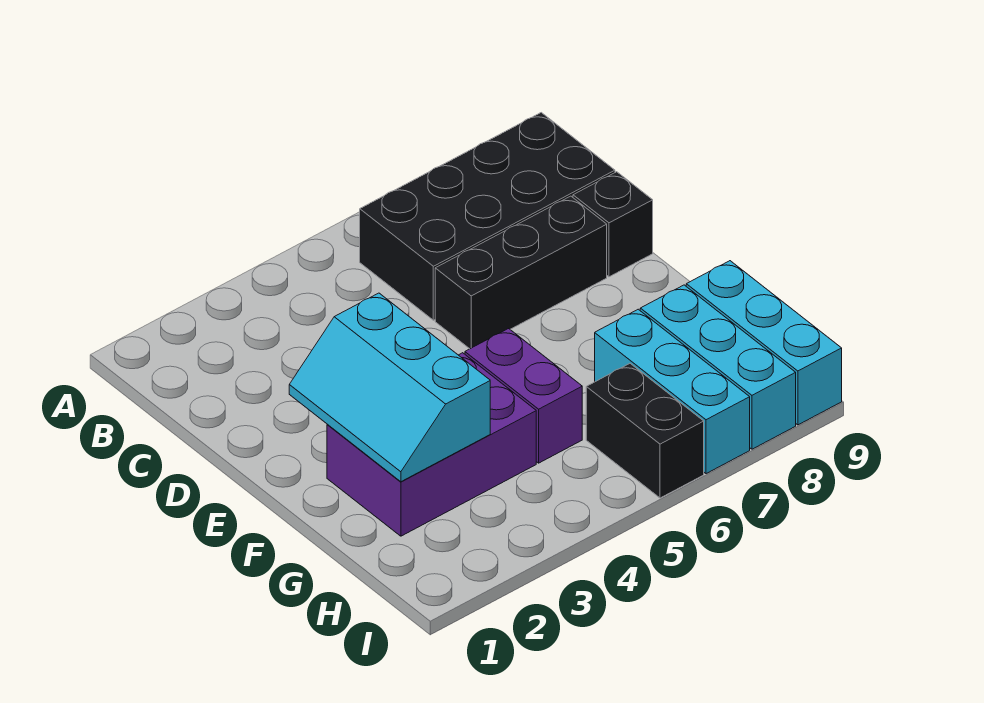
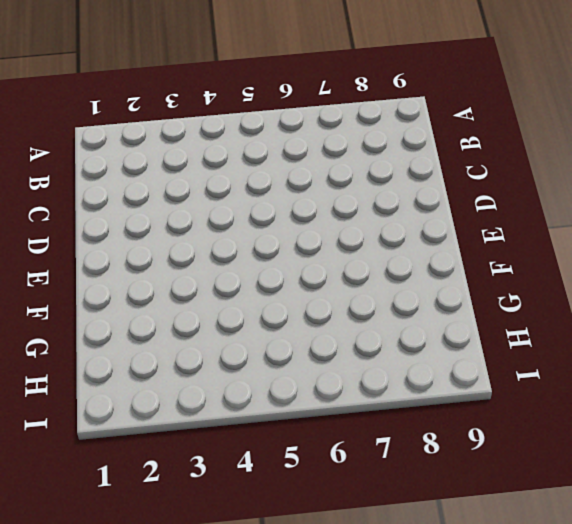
none -> black brick B6:C9 level 1
none -> black brick D6:D8 level 1

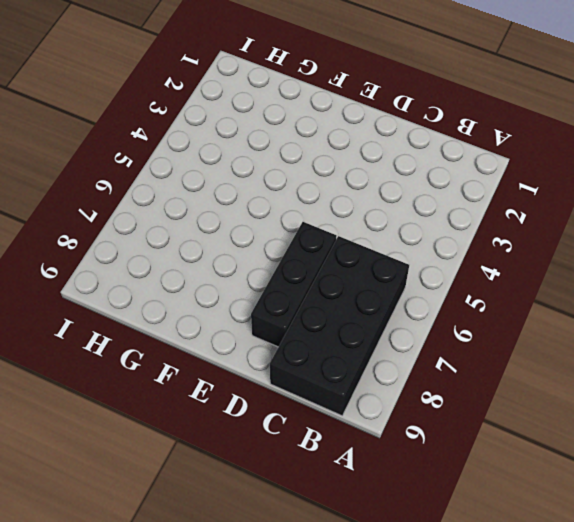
none -> black brick D9 level 1
none -> purple brick F2:G4 level 1

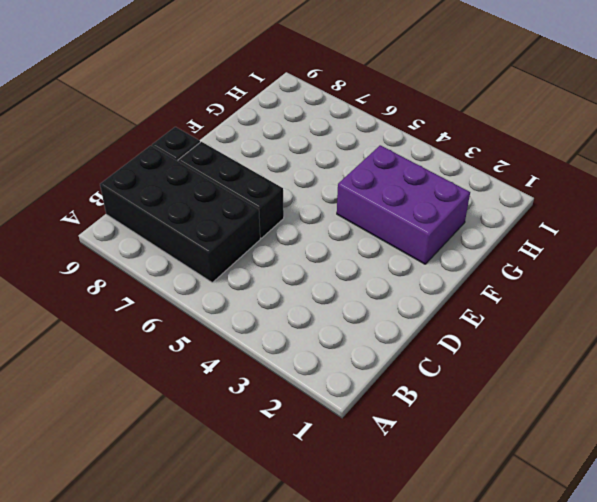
none -> purple brick F5:G5 level 1
none -> cyan brick G7:I7 level 1

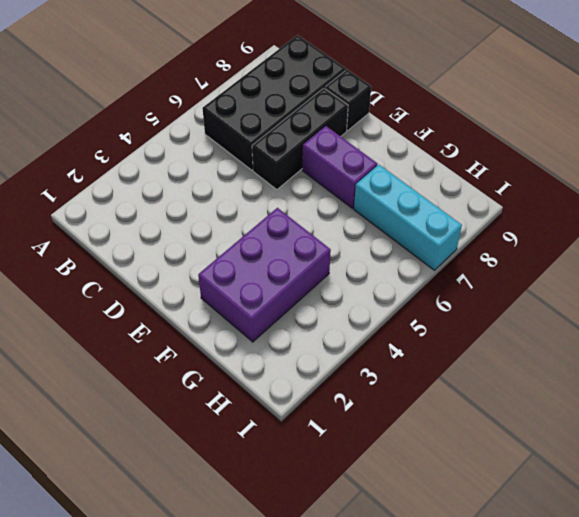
purple brick E7:F7 level 1 -> purple brick F5:G5 level 1
none -> cyan brick G8:I8 level 1
none -> cyan brick G9:I9 level 1

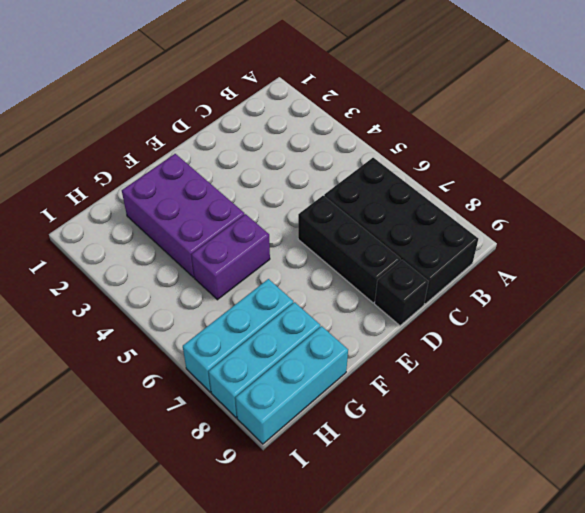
none -> black brick H6:I6 level 1
none -> cyan slope E2:G3 level 2 top 3

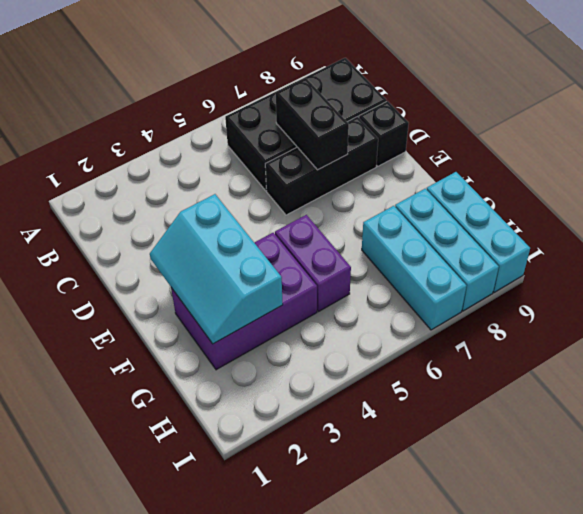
black brick C7:D7 level 2 -> black brick H6:I6 level 1

